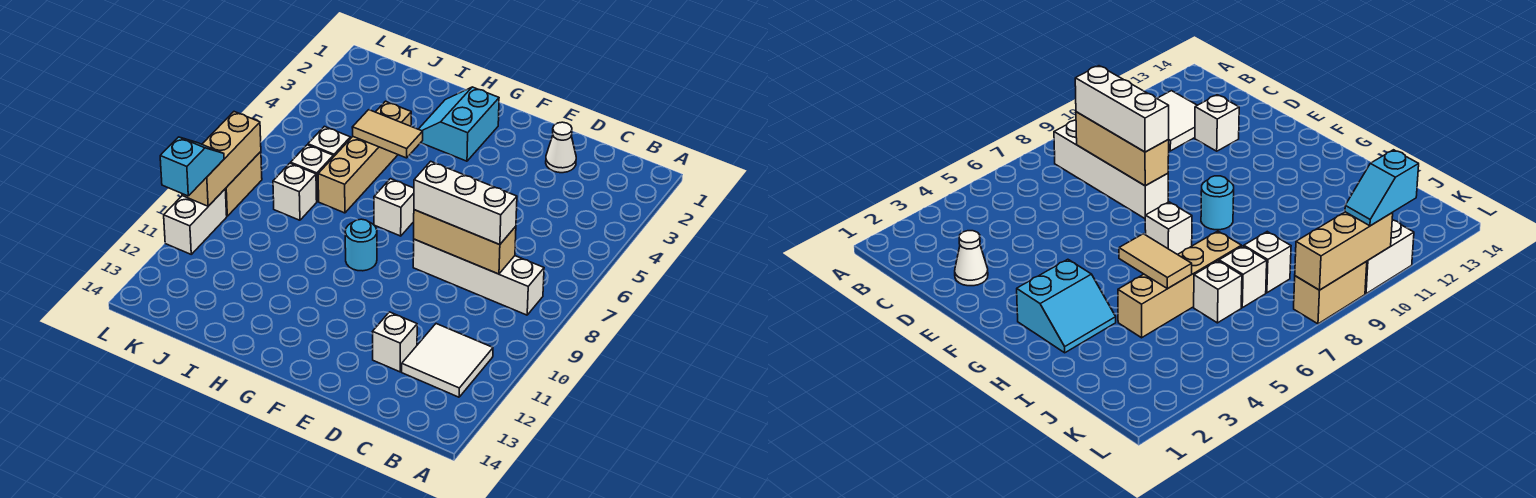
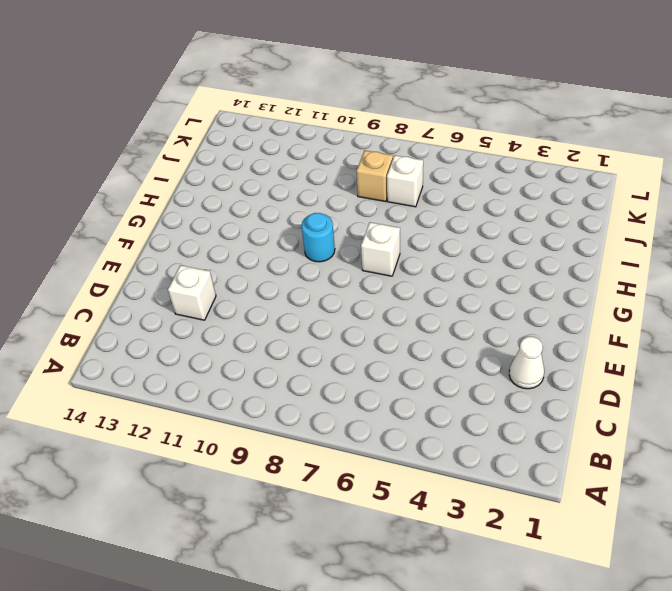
tan brick J8 level 1 -> white brick J8 level 1
none -> white brick B8:E8 level 1
none -> white tile B11:C12 level 1
none -> cyan slope G2:H3 level 1 top G

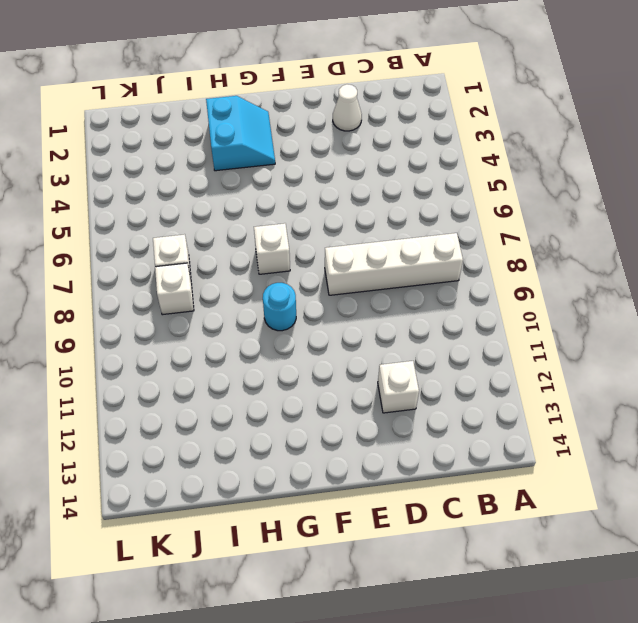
cyan slope G2:H3 level 1 top H -> cyan slope G2:H3 level 1 top G
none -> white tile B11:C12 level 1
none -> tan brick I4:I7 level 1
none -> white brick J6 level 1

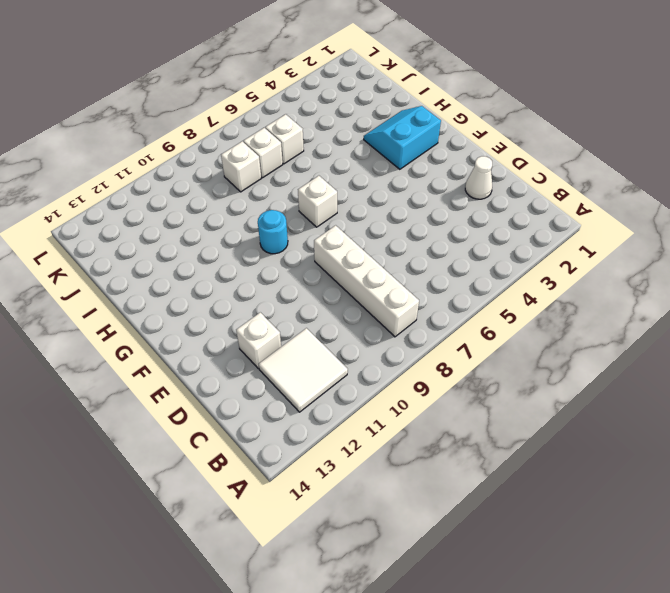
none -> tan brick I4:I7 level 1
none -> tan brick L8:L9 level 1
none -> white brick L10:L11 level 1

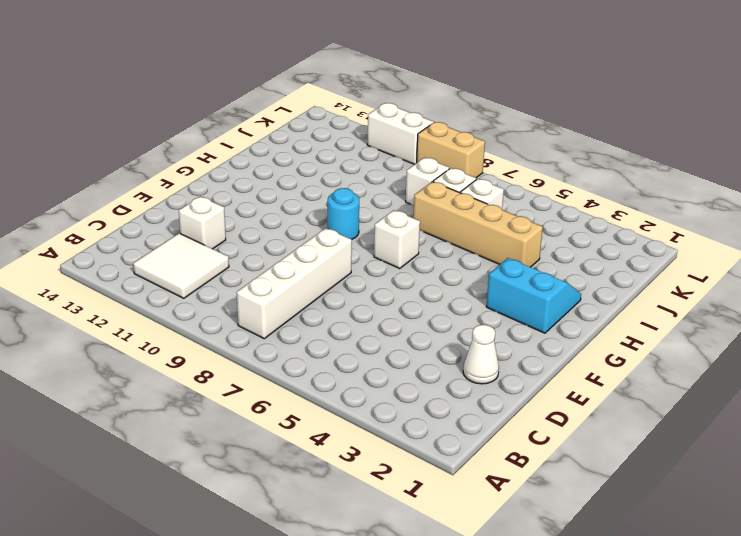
none -> tan brick C8:E8 level 2
none -> tan tile H5:I5 level 2
none -> tan brick L8:L10 level 2

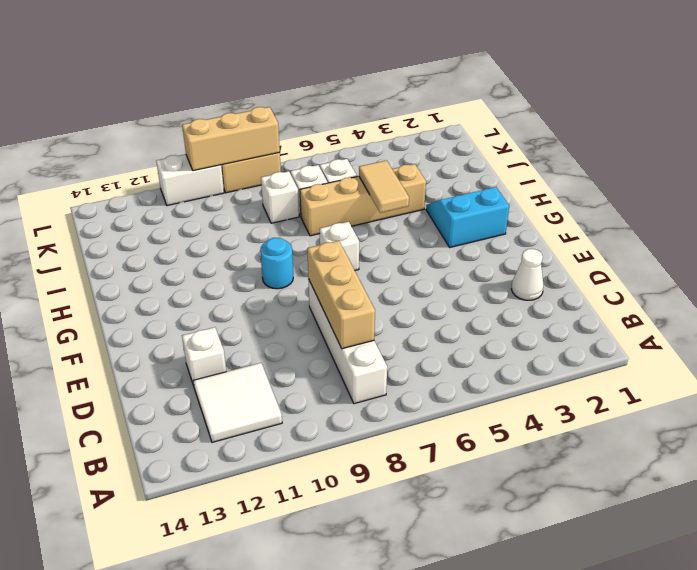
none -> white brick C8:E8 level 3
none -> cyan slope L10:L11 level 3 top 11

